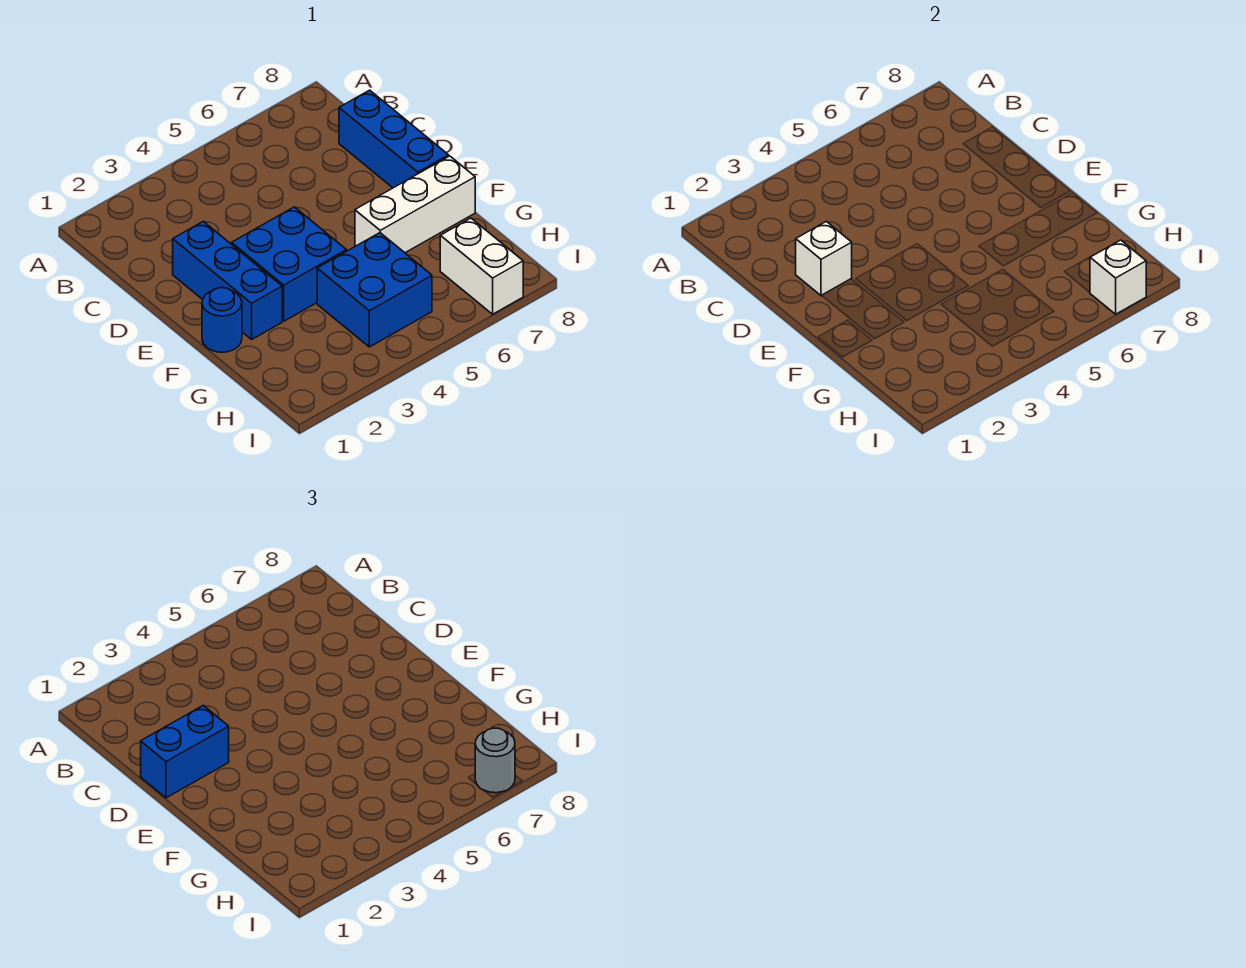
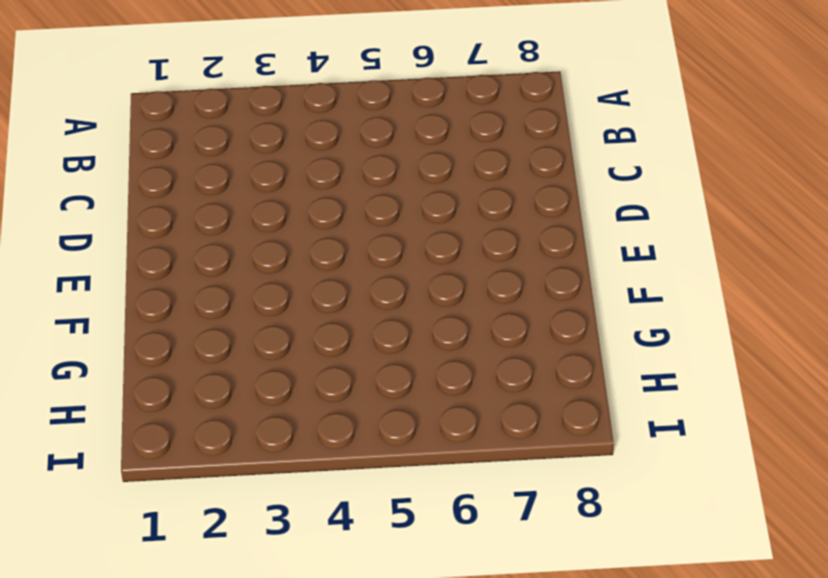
none -> blue brick C8:E8 level 1
none -> blue brick D2:F2 level 1

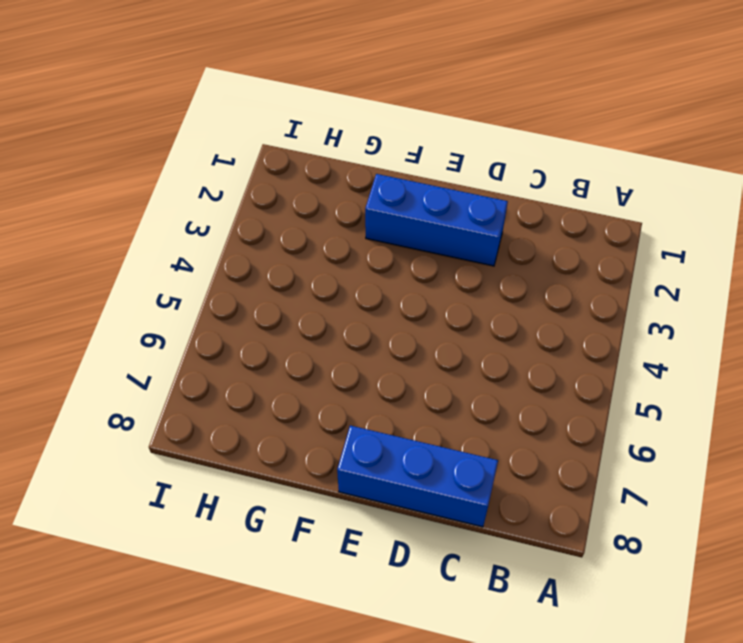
none -> blue brick E3:F4 level 1
none -> blue round brick F1 level 1

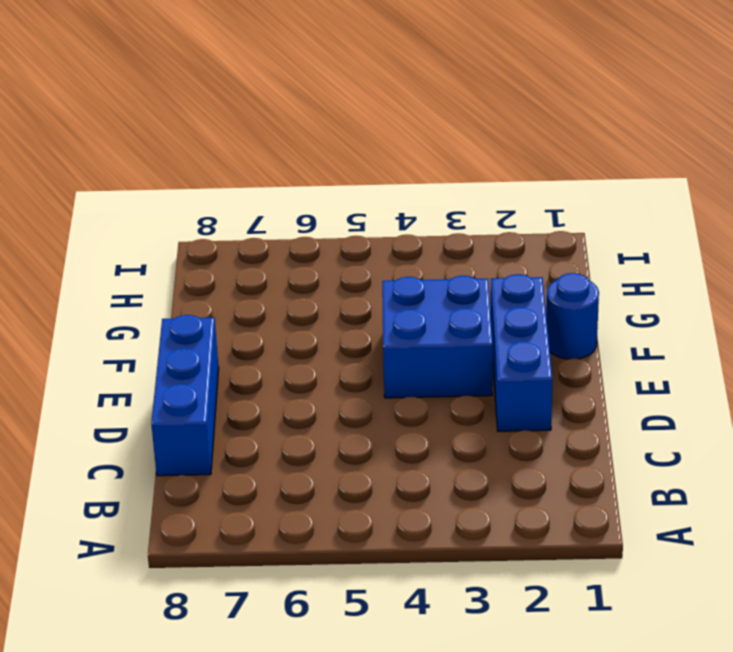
none -> white brick F6:F8 level 1
none -> blue brick G4:H5 level 1

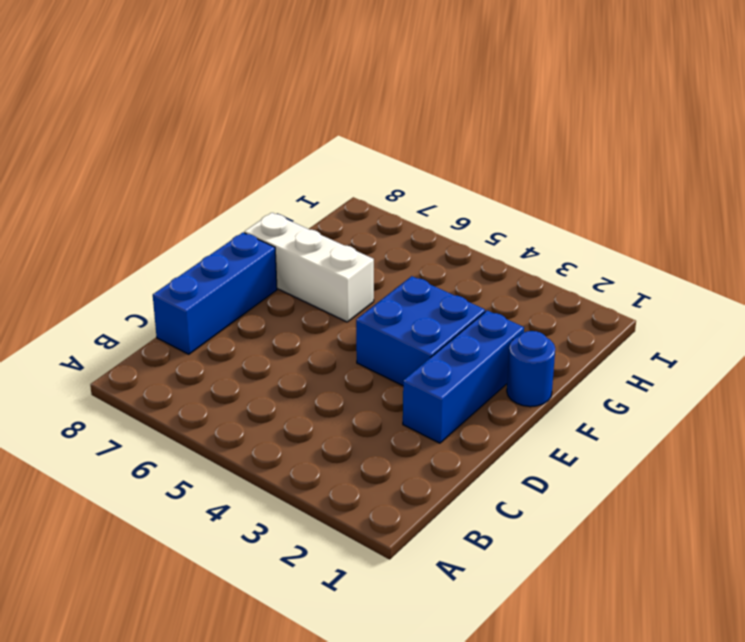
none -> blue brick G4:H5 level 1
none -> white brick H7:I7 level 1

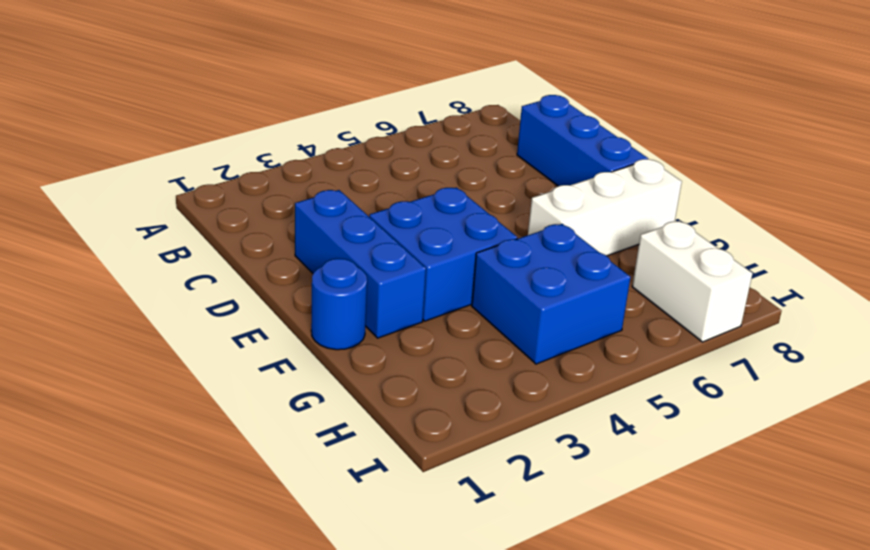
none -> white brick D2 level 2
none -> white brick I7 level 2

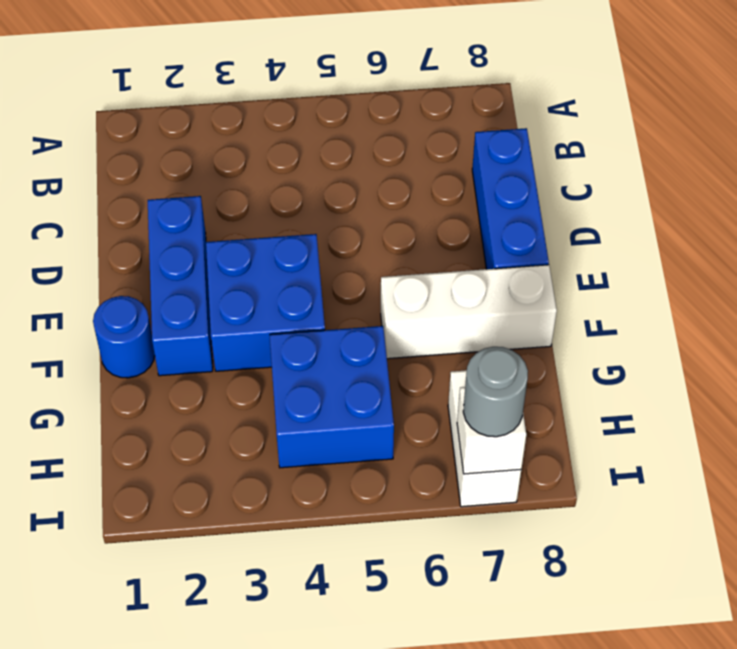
none -> white brick D2 level 2
none -> blue brick D1:D2 level 3

